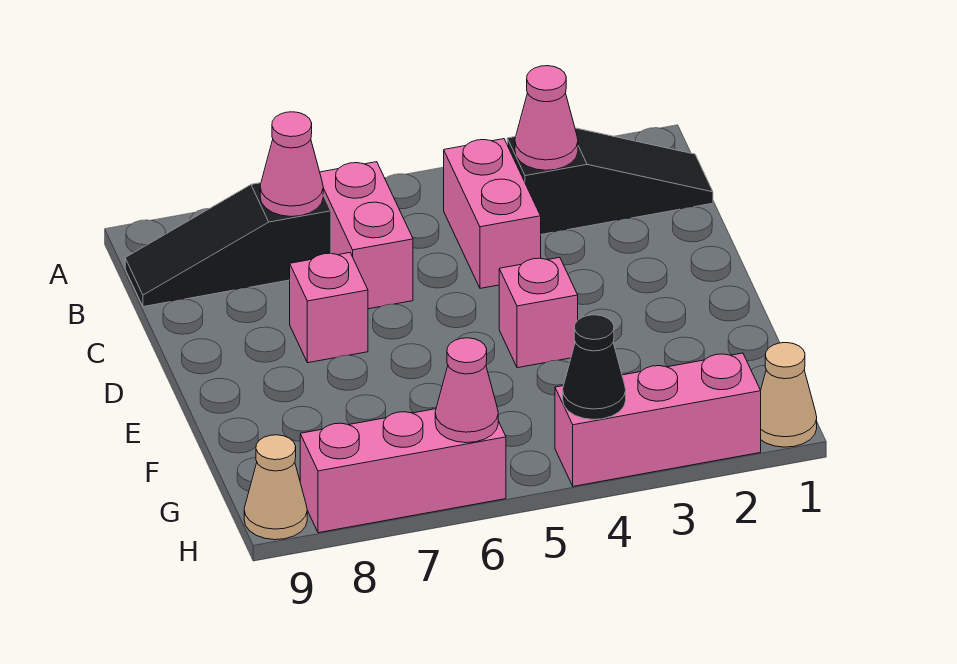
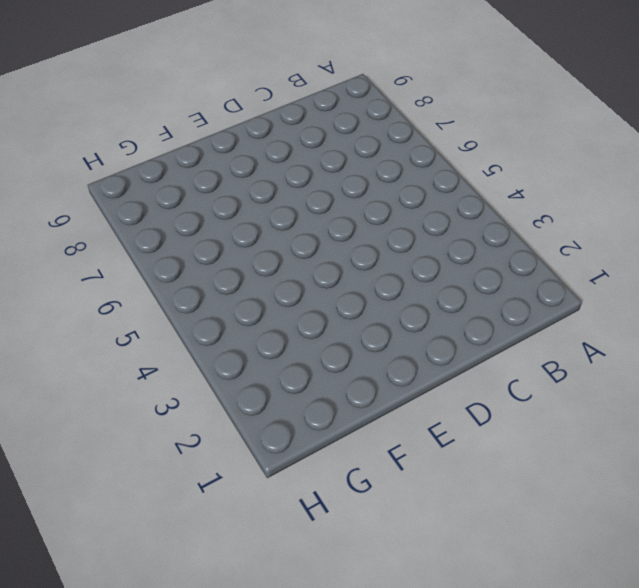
none -> black slope B1:B3 level 1 top 3
none -> pink brick B4:C4 level 1
none -> pink brick B6:C6 level 1

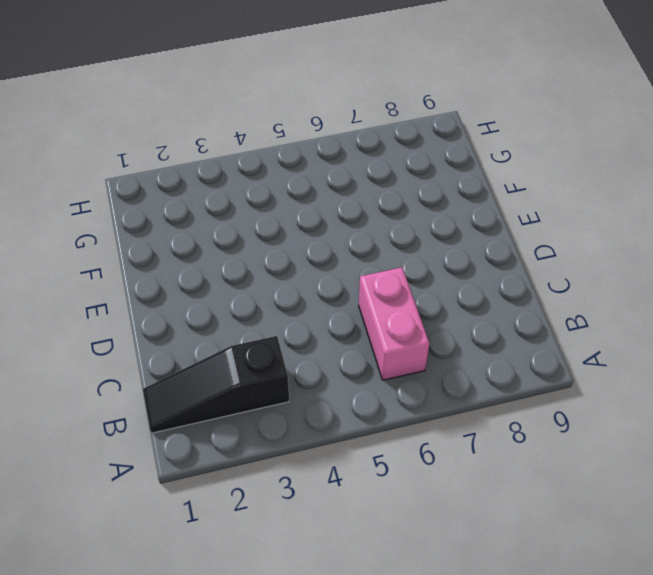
none -> pink brick B4:C4 level 1
none -> black slope B7:B9 level 1 top 7
none -> pink brick D7 level 1

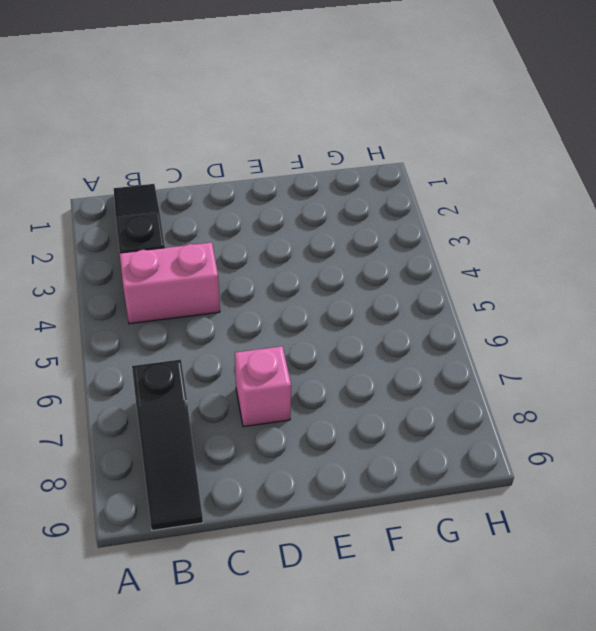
none -> pink brick B6:C6 level 1
none -> pink brick E4 level 1
none -> tan cone H1 level 1

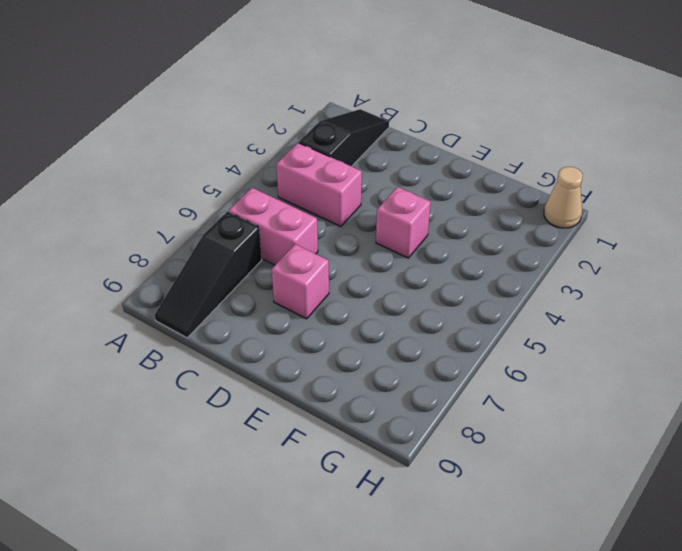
none -> pink brick H2:H4 level 1
none -> pink brick H6:H8 level 1
none -> tan cone H9 level 1

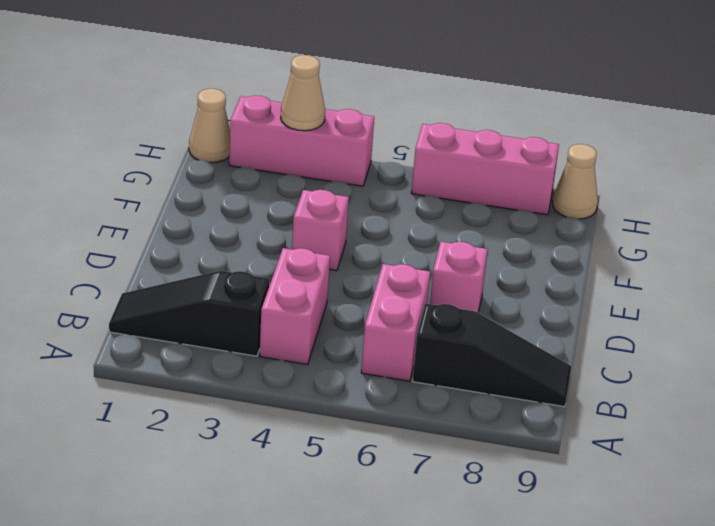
tan cone H3 level 2 -> none
none -> pink cone B3 level 2
none -> pink cone B7 level 2
none -> black cone H4 level 2

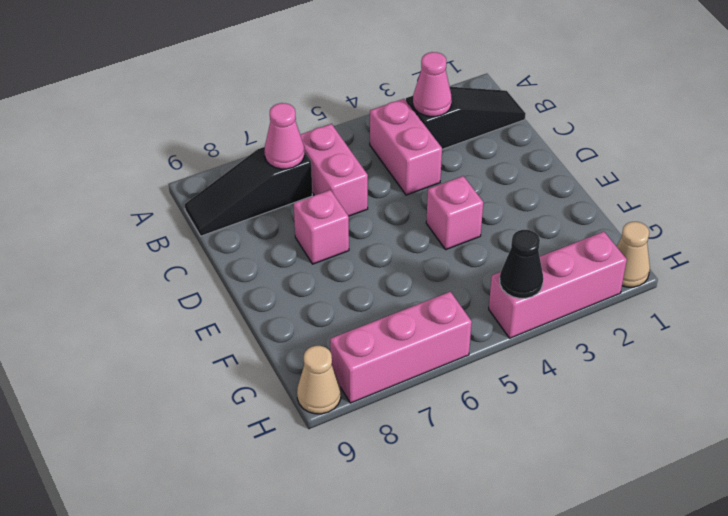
none -> pink cone H6 level 2

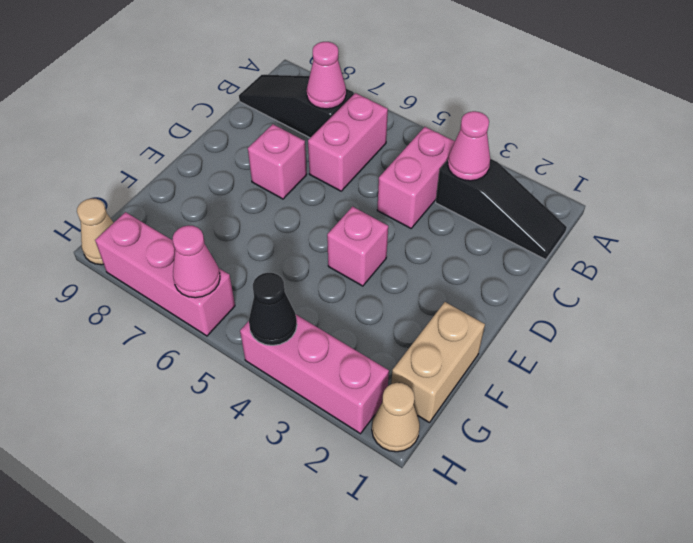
tan brick F1:G1 level 1 -> none

